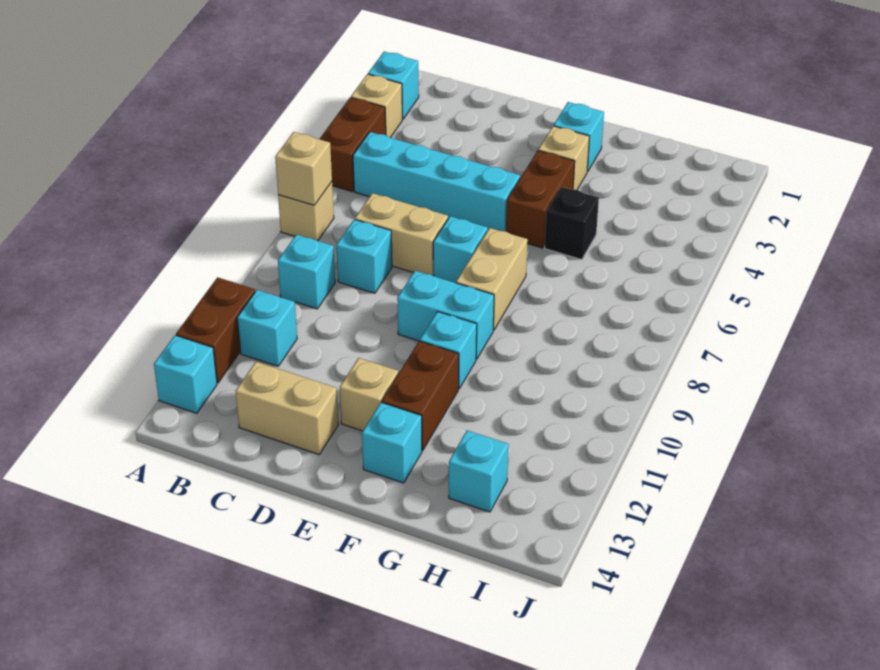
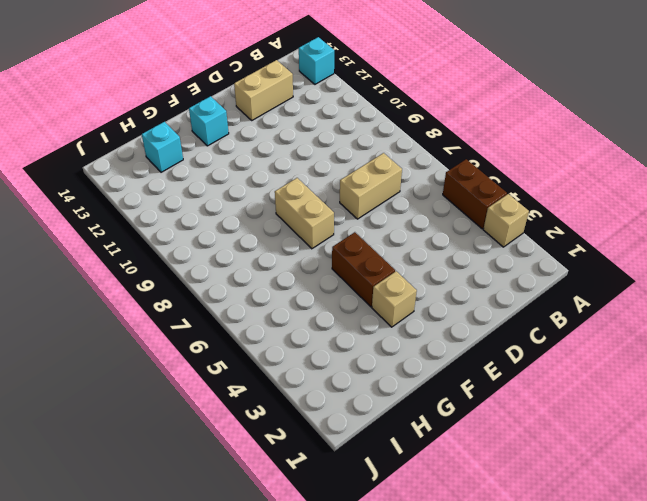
none -> cyan brick A2 level 1
none -> tan brick A7 level 1
none -> brown brick A11:A12 level 1

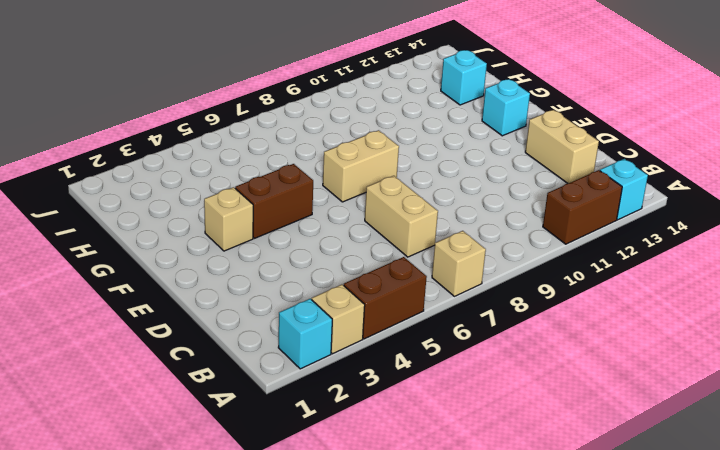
none -> cyan brick B5:E5 level 1
none -> cyan brick B9 level 1
none -> cyan brick B11 level 1

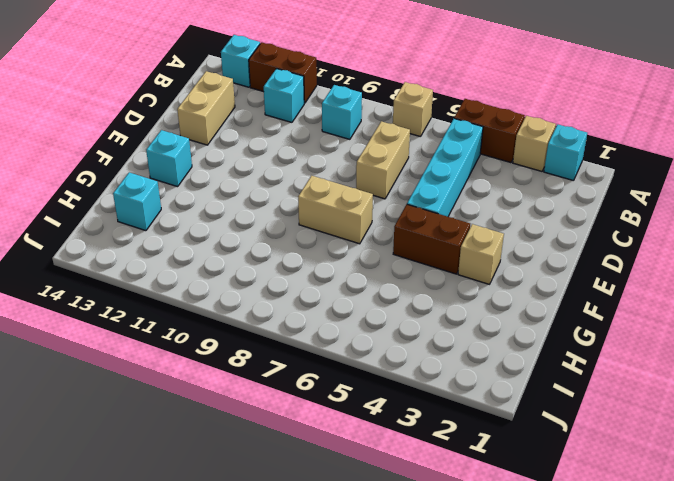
none -> cyan brick C8 level 1
none -> cyan brick E7 level 1
none -> cyan brick E9:F9 level 1

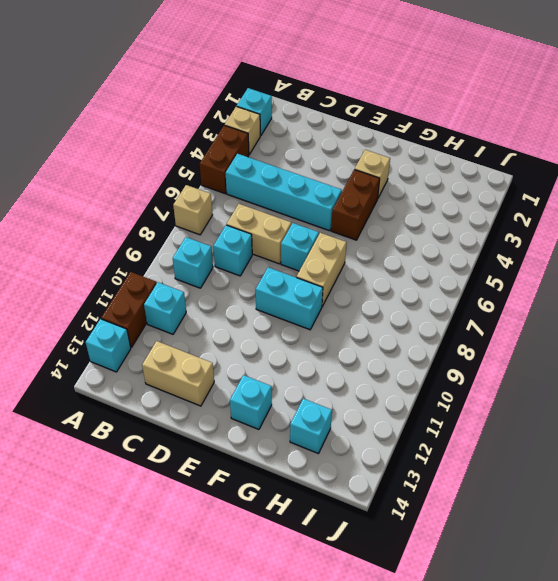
none -> tan brick E12 level 1
none -> cyan brick F2 level 1
none -> cyan brick F10 level 1

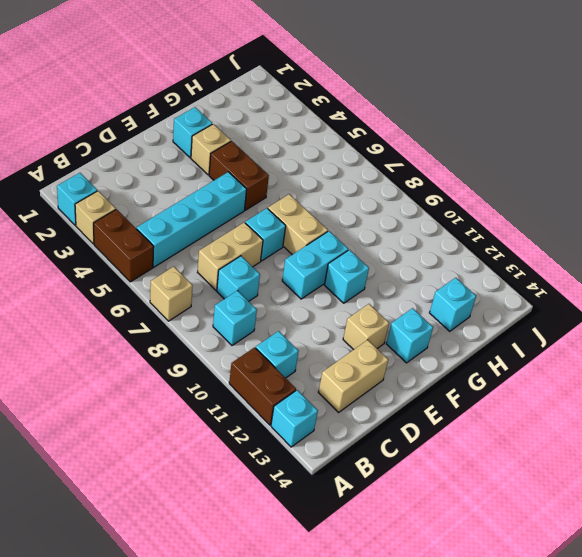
none -> brown brick F11:F12 level 1
none -> black brick G5 level 1
none -> tan brick A7 level 2

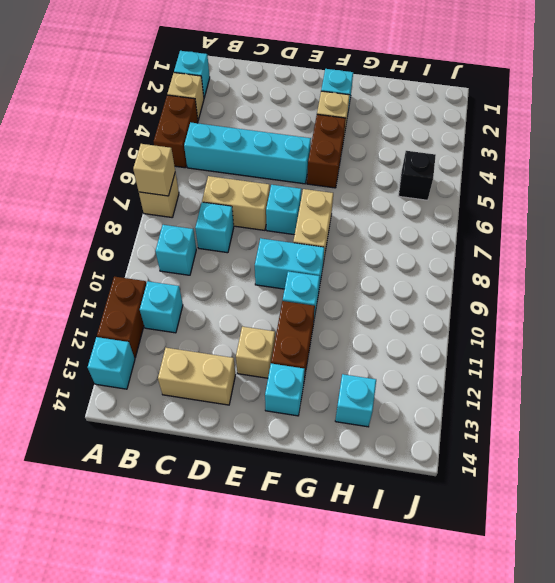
black brick I5 level 1 -> black brick G5 level 1

